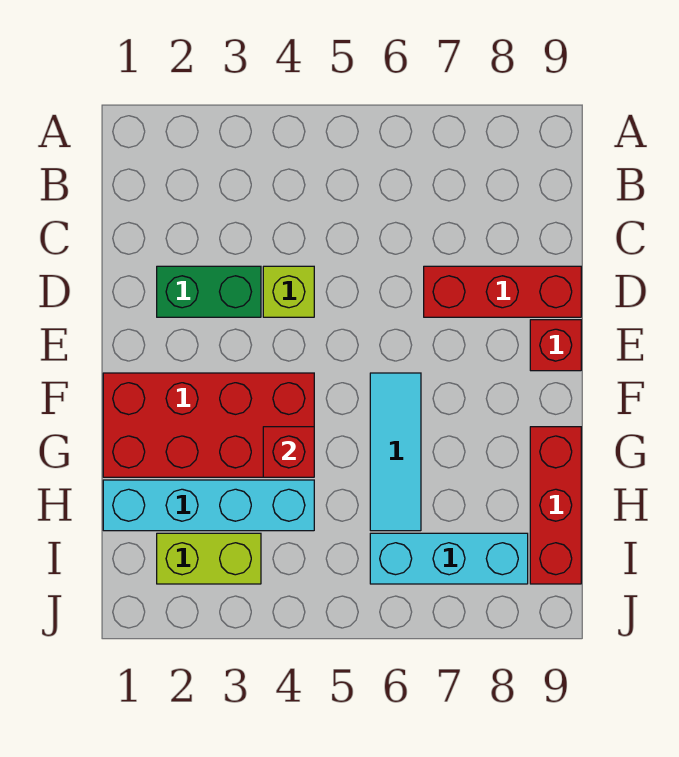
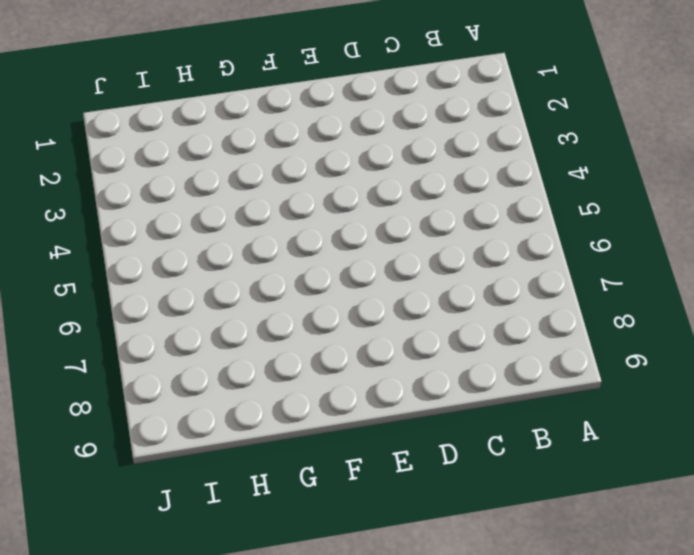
none -> green brick D2:D3 level 1
none -> lime brick D4 level 1

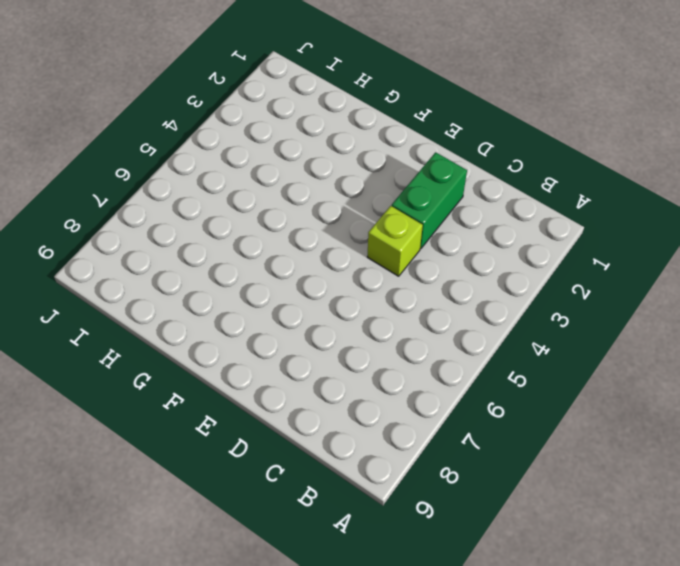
none -> red brick D7:D9 level 1
none -> red brick E9 level 1

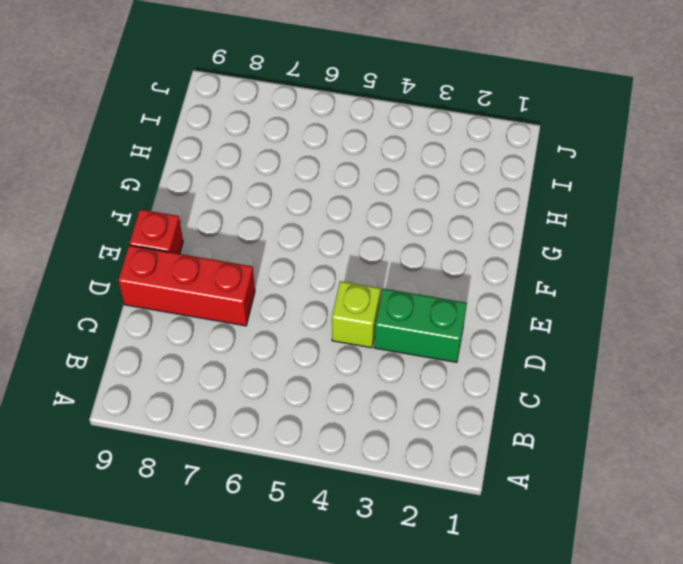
none -> red brick F1:G4 level 1
none -> cyan tile F6:H6 level 1

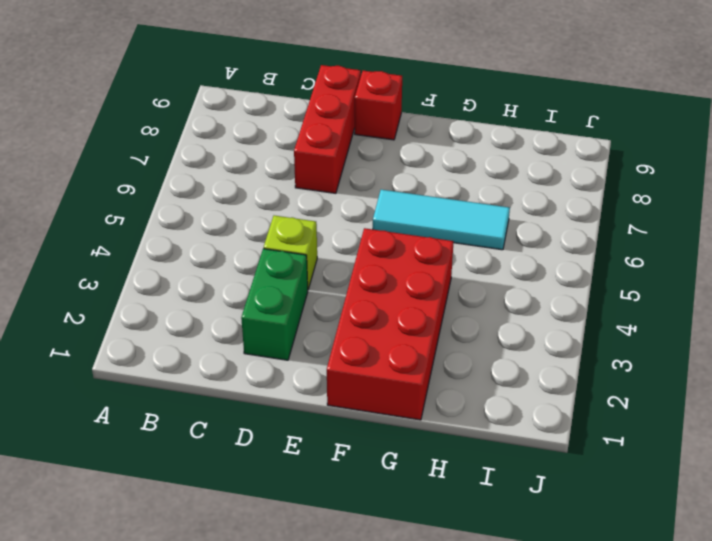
none -> red brick G9:I9 level 1
none -> cyan brick H1:H4 level 1

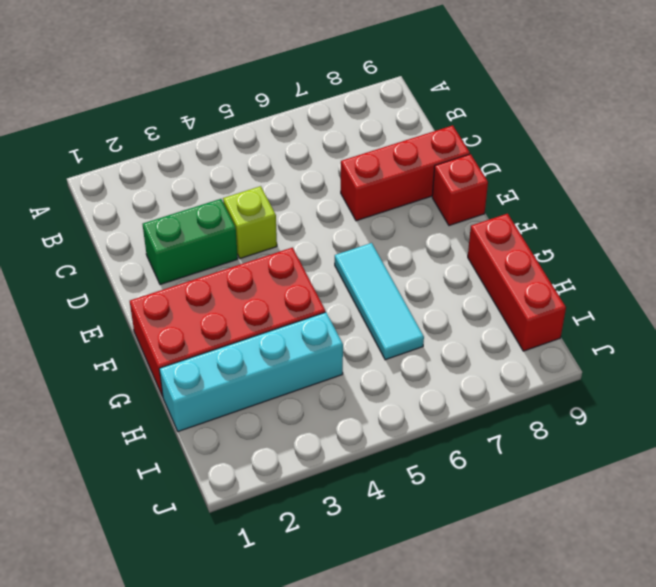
none -> lime brick I2:I3 level 1
none -> cyan brick I6:I8 level 1

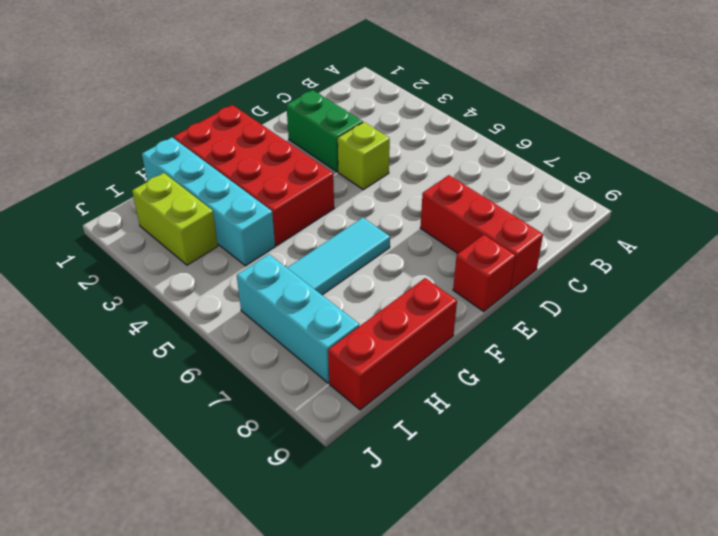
none -> red brick G4 level 2

